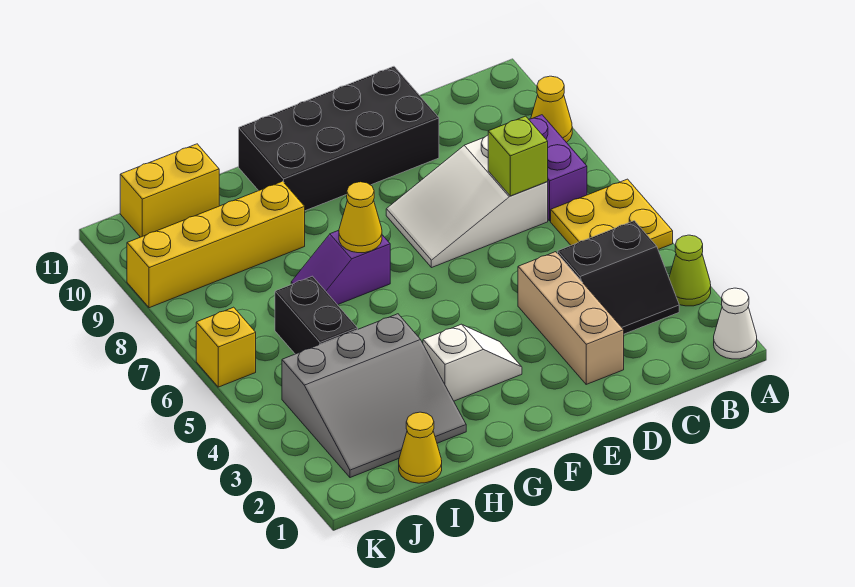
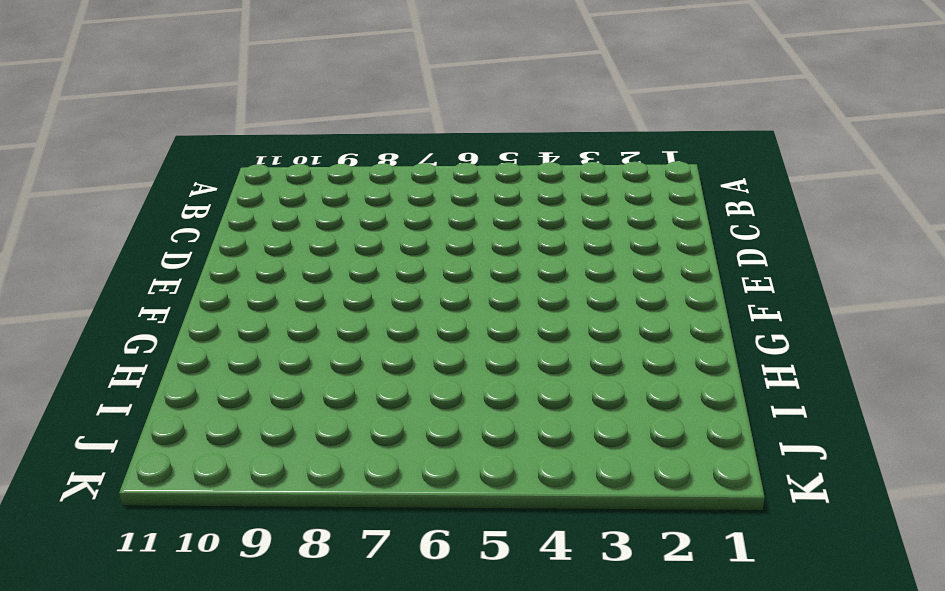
none -> white cone A1 level 1
none -> lime cone A3 level 1
none -> yellow plate A5:B6 level 1

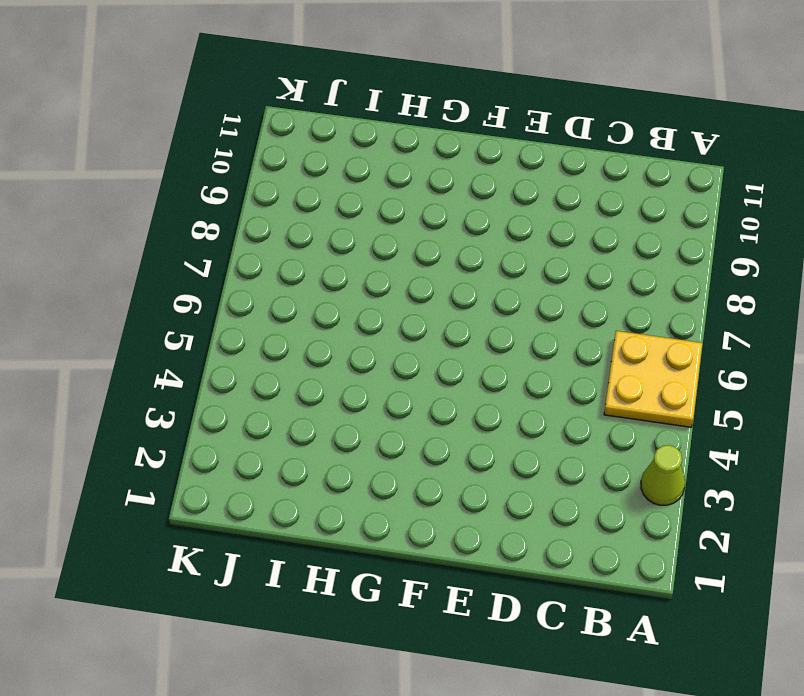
none -> white cone A1 level 1
none -> yellow cone A9 level 1
none -> black slope B3:C4 level 1 top 4

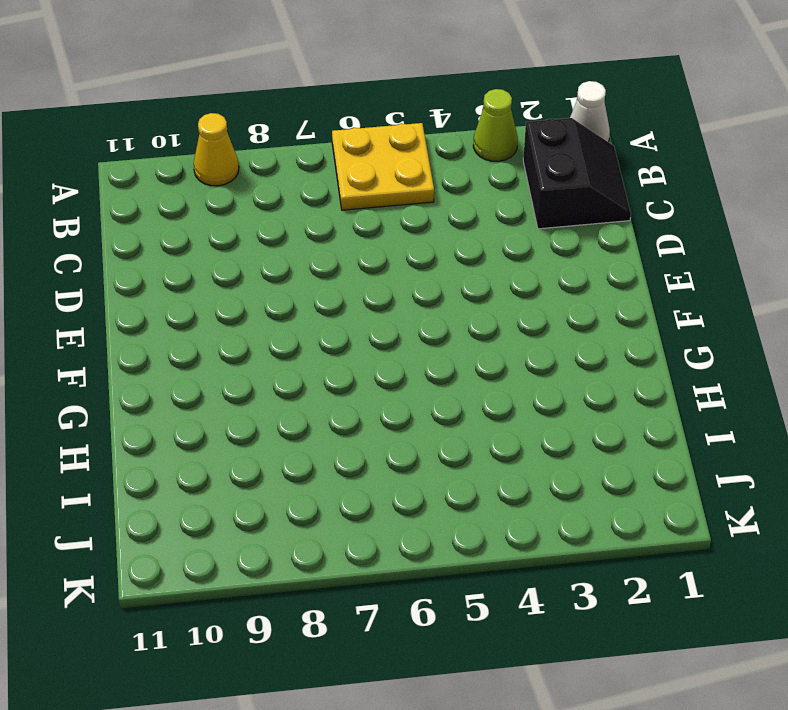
black slope B1:C2 level 1 top 2 -> black slope B3:C4 level 1 top 4
none -> purple brick B7:B8 level 1
none -> white slope C7:E8 level 1 top C
none -> tan brick D2:D4 level 1

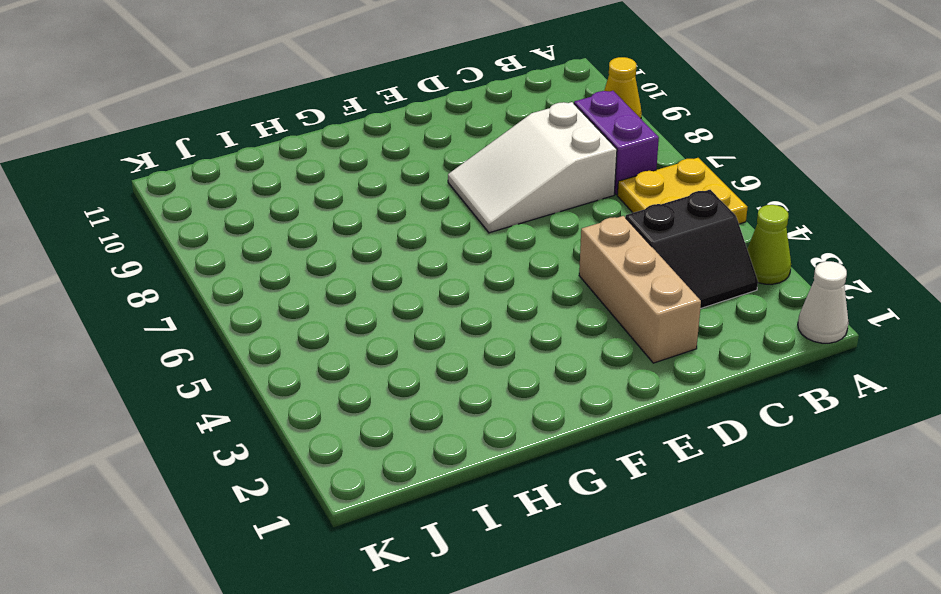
none -> black brick D10:G11 level 1
none -> white slope F3:G3 level 1 top G
none -> purple slope G7:H7 level 1 top G

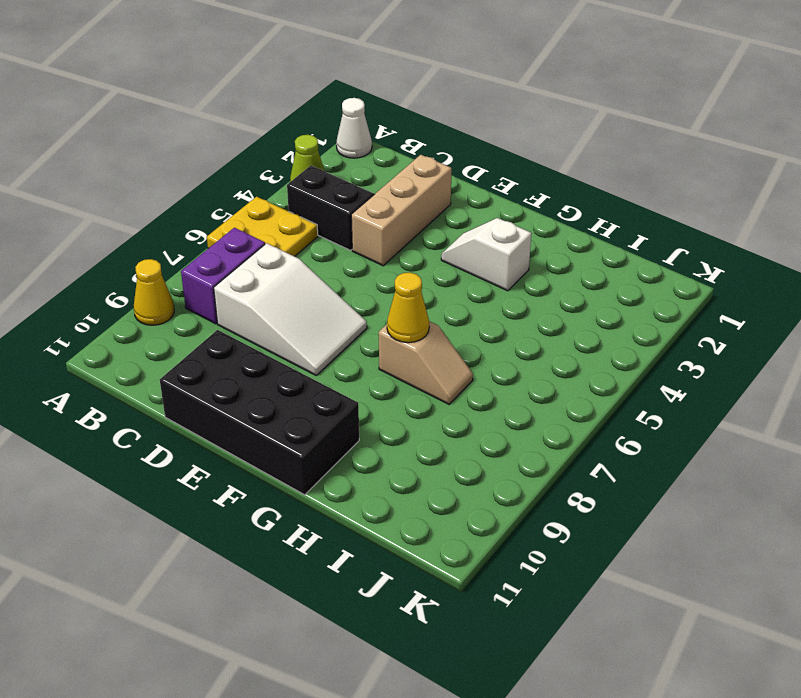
tan slope G7:H7 level 1 top G -> purple slope G7:H7 level 1 top G
none -> grey slope H2:J4 level 1 top 4
none -> yellow brick H9:K9 level 1
none -> yellow cone I1 level 1

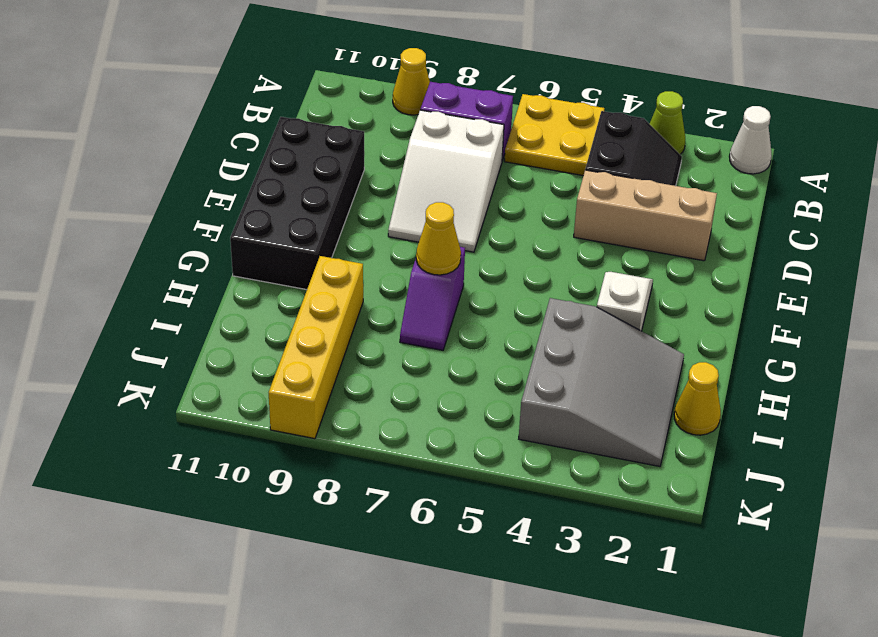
none -> black brick I5:I6 level 1
none -> yellow brick I11:J11 level 1
none -> yellow brick K6 level 1

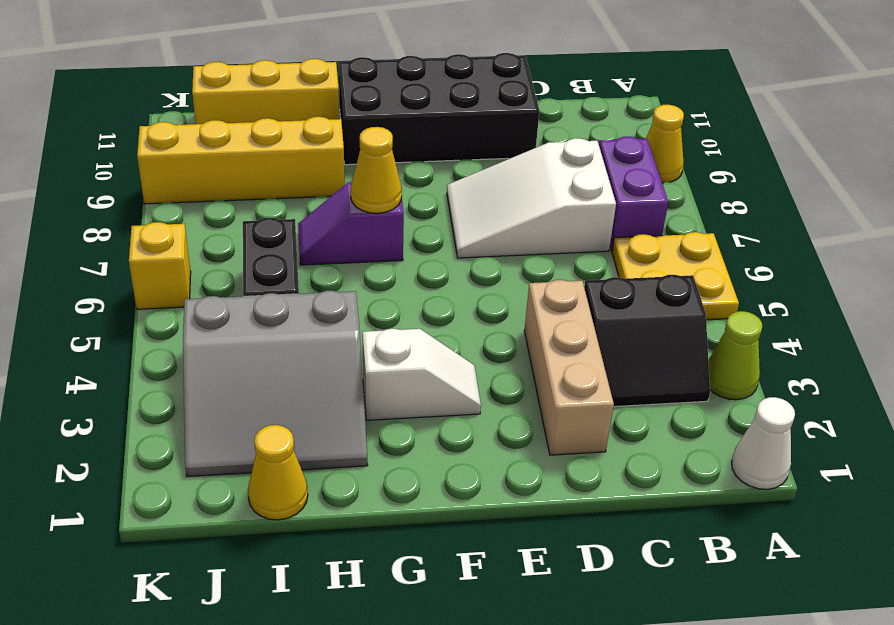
yellow brick H11:J11 level 1 -> yellow brick I11:J11 level 1
none -> lime brick C7 level 2

